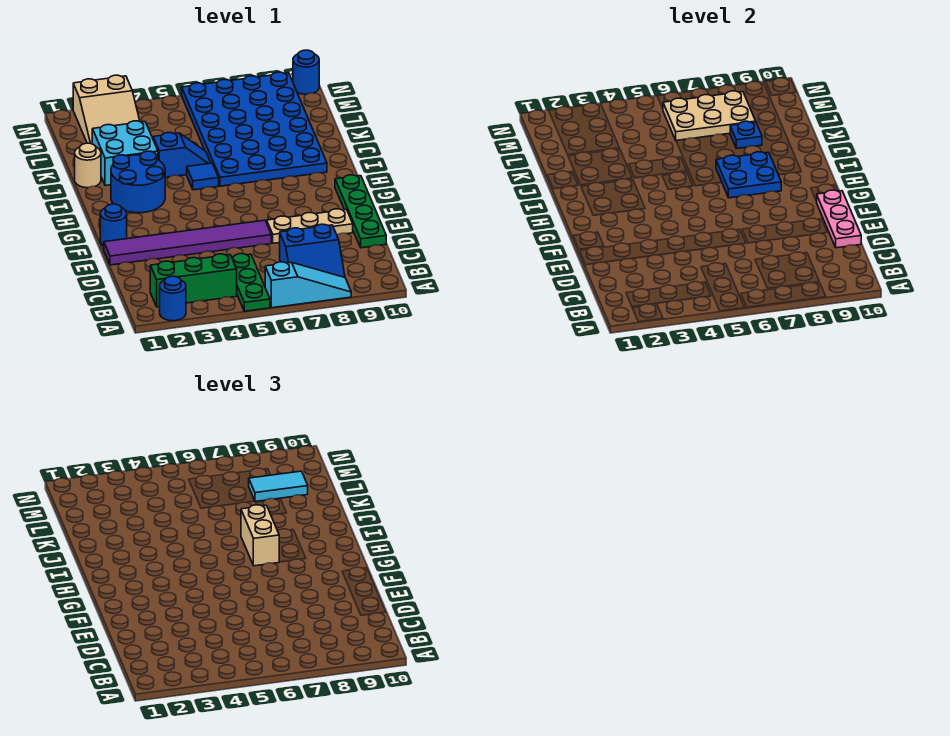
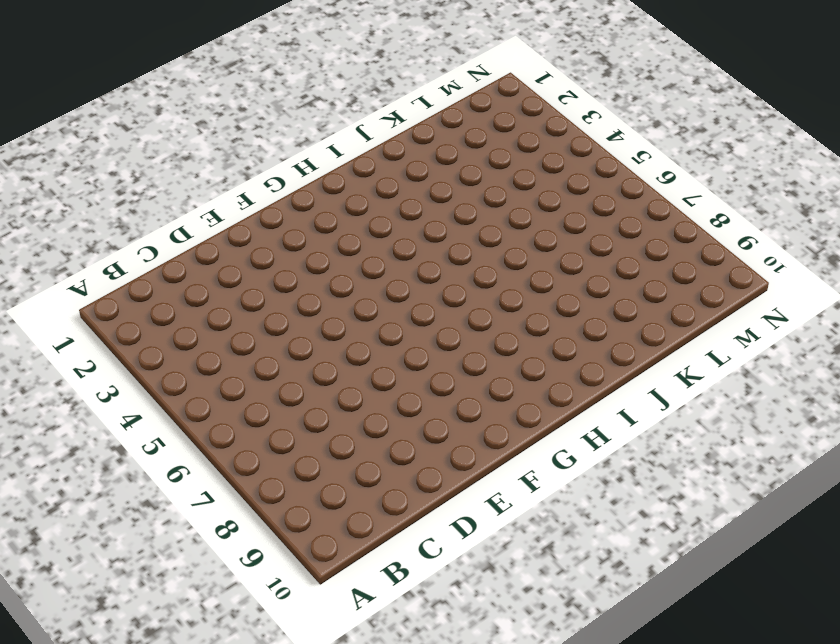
none -> blue round brick A2 level 1
none -> green plate A5:C5 level 1
none -> cyan slope A6:A8 level 1 top 6

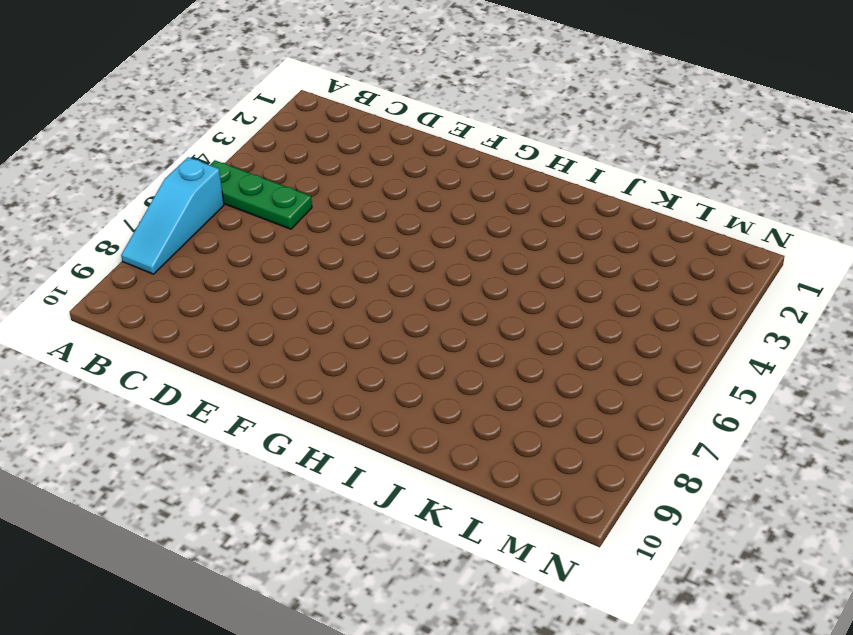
none -> blue round brick A2 level 1
none -> green brick B2:B4 level 1
none -> blue slope B7:C8 level 1 top C

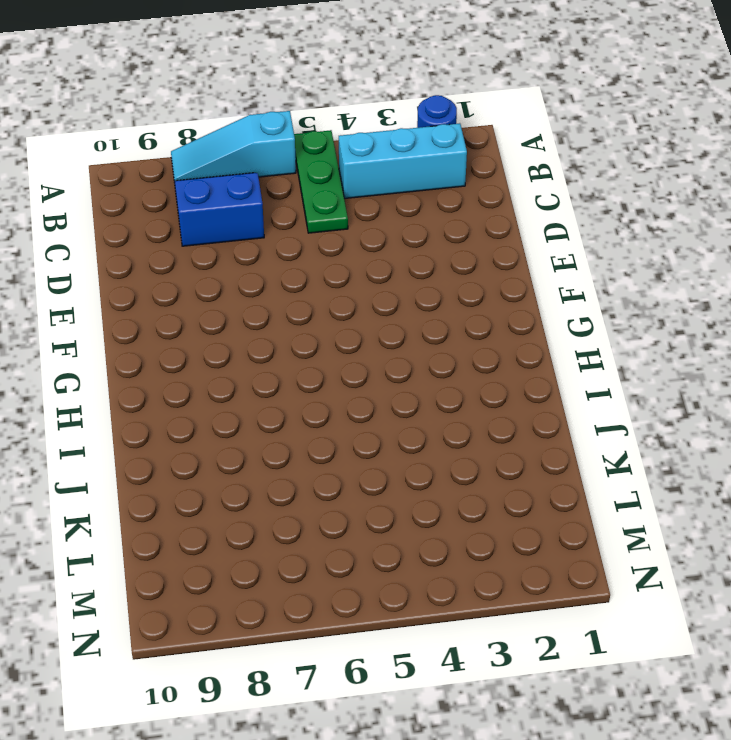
cyan brick B2:B4 level 1 -> green brick B2:B4 level 1
none -> green plate D10:G10 level 1
none -> purple tile E1:E6 level 1
none -> tan plate E7:E9 level 1

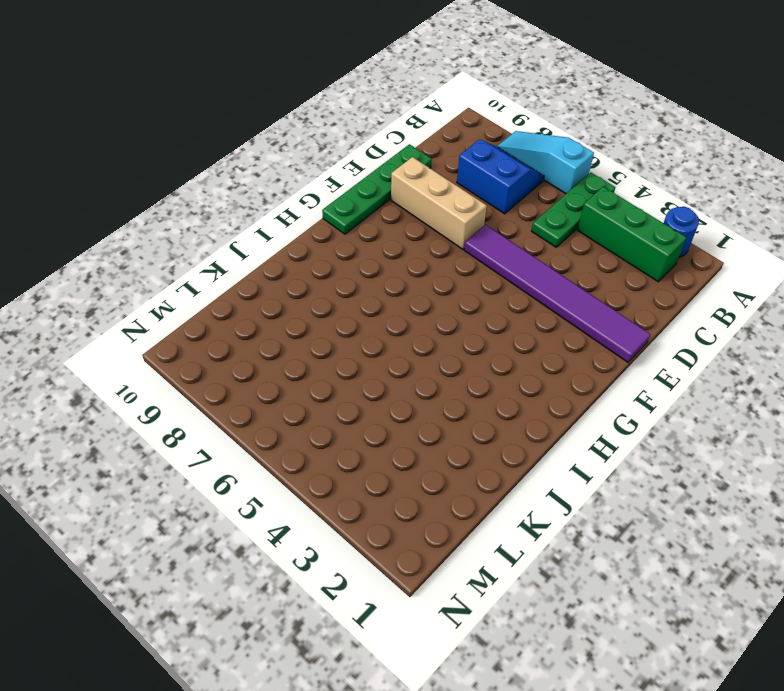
tan brick E7:E9 level 1 -> tan plate E7:E9 level 1
none -> blue round brick F1 level 1
none -> blue round brick H2:I3 level 1
none -> blue tile I5 level 1

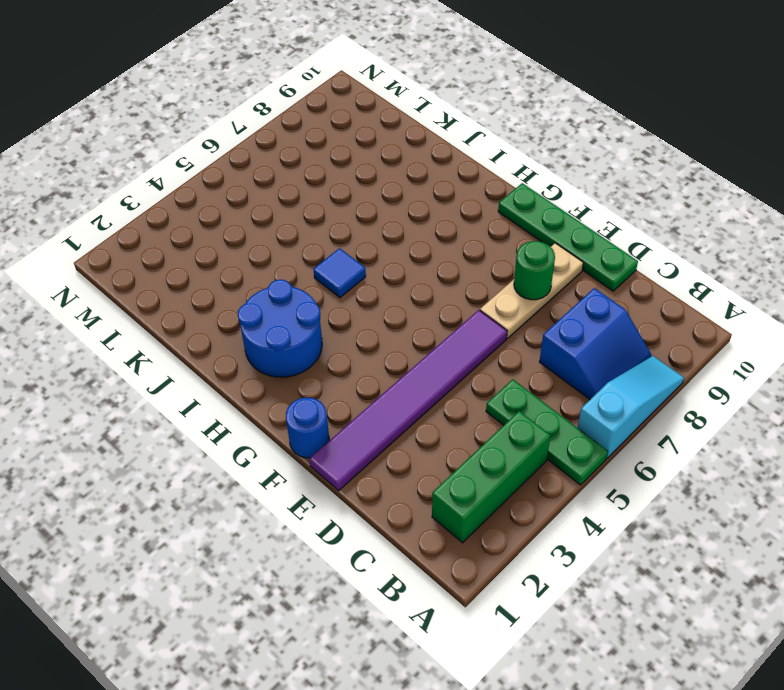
green round brick E8 level 2 -> none
none -> blue round brick A2 level 1
none -> blue plate I6:N9 level 1
none -> tan round brick J1 level 1

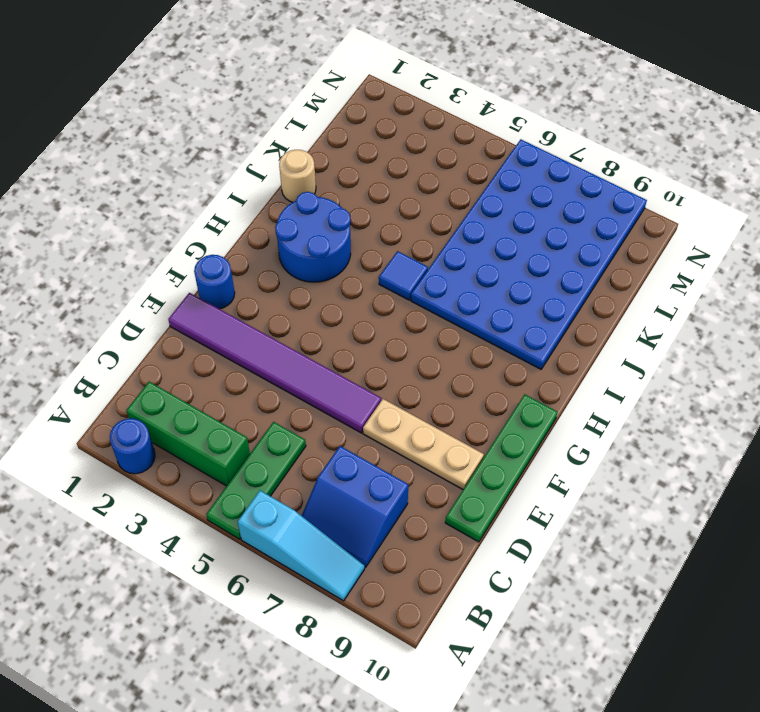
none -> cyan brick J2:K3 level 1
none -> blue slope J4:J5 level 1 top 4
none -> tan slope L2:N3 level 1 top N

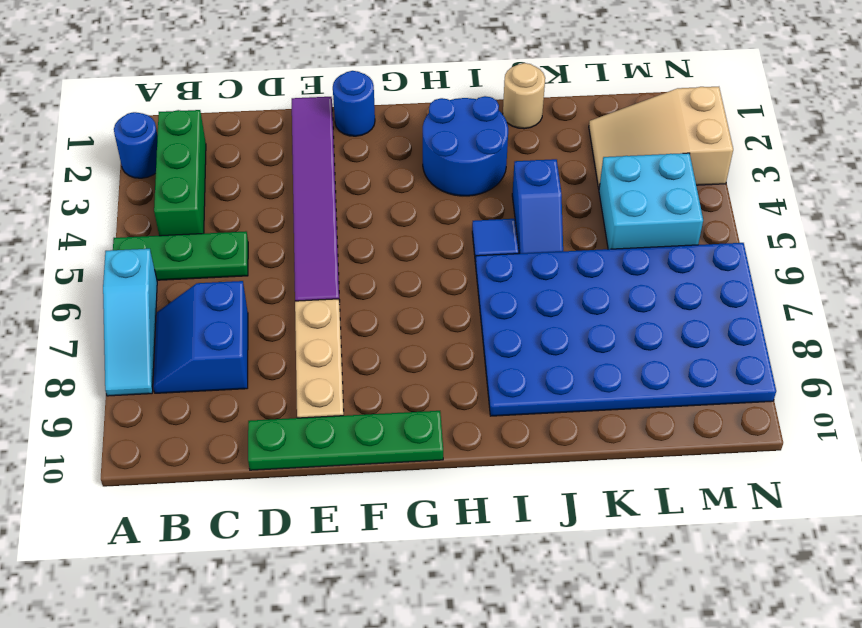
cyan brick L4:M5 level 1 -> cyan brick J2:K3 level 1
none -> blue round brick N10 level 1
none -> pink plate D10:F10 level 2
none -> blue plate H7:I8 level 2

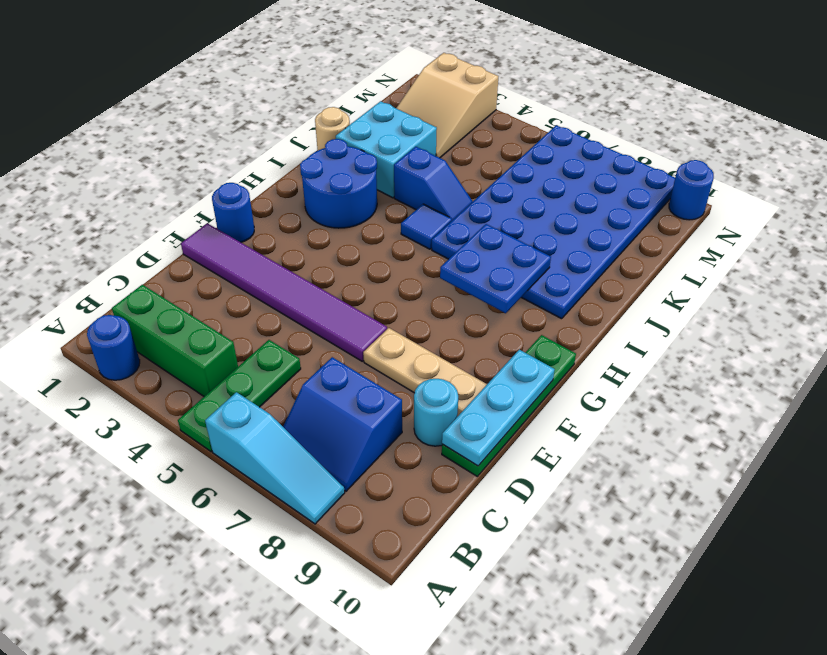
cyan round brick D9 level 1 -> none
cyan plate D10:F10 level 2 -> pink plate D10:F10 level 2
none -> blue plate K8 level 2
none -> tan plate L6:M8 level 2
none -> tan brick H7:I7 level 3

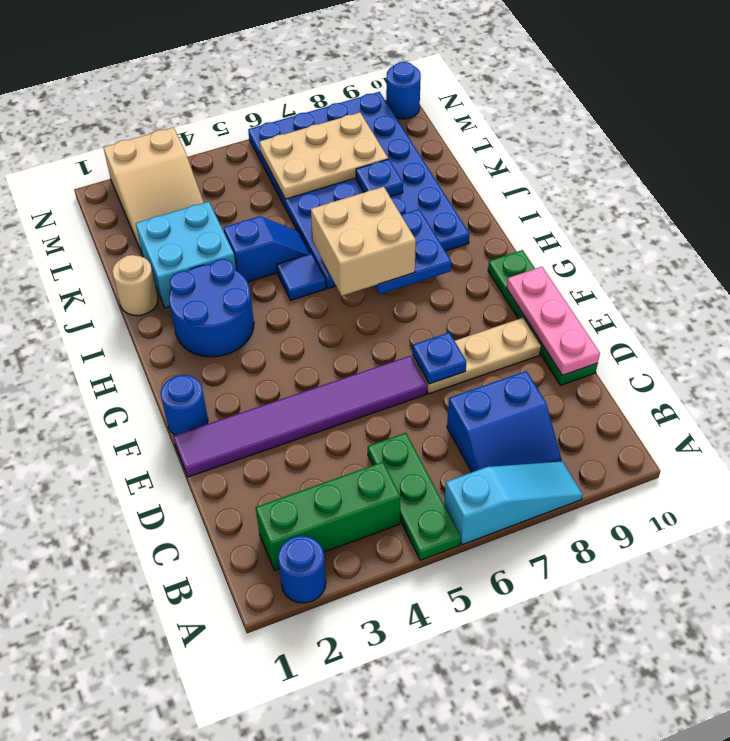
blue plate E7 level 2 -> none
tan brick H6:I7 level 3 -> tan brick H7:I7 level 3
none -> cyan tile L8:L9 level 3

